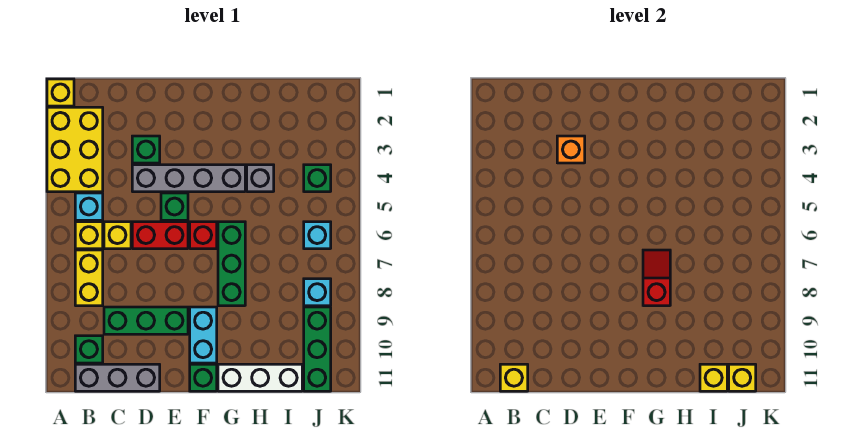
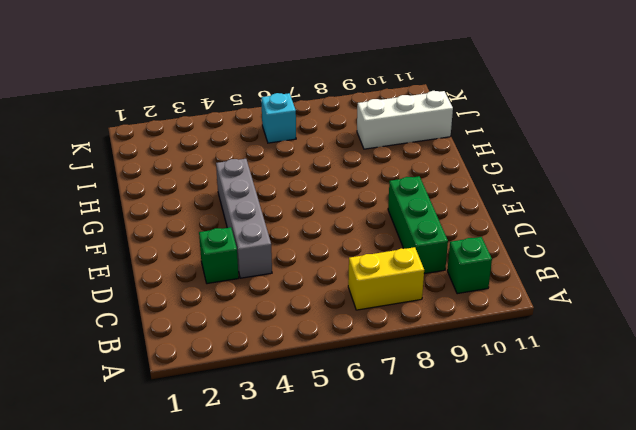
white brick I9:I11 level 1 -> white brick G11:I11 level 1
none -> yellow brick A1 level 1
none -> yellow brick A2:B4 level 1
none -> cyan brick B5 level 1

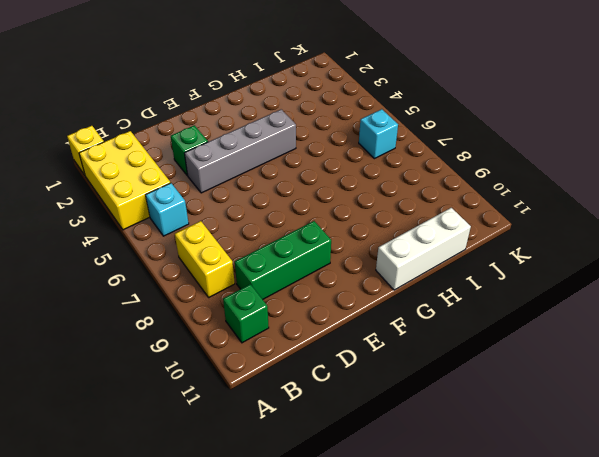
none -> yellow brick B6 level 1
none -> grey brick B11:D11 level 1
none -> yellow brick C6 level 1

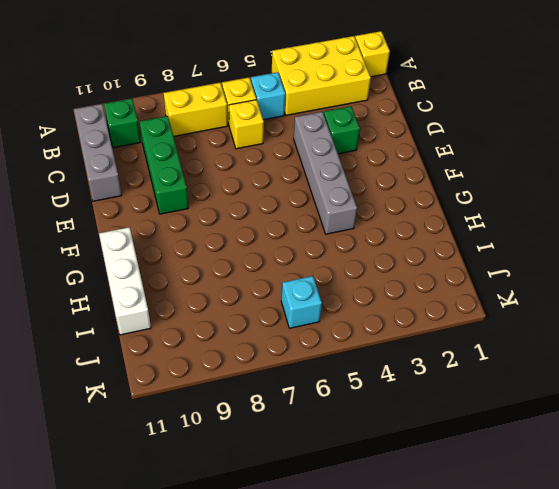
none -> red brick D6:E6 level 1
none -> green brick E5 level 1
none -> red brick F6 level 1

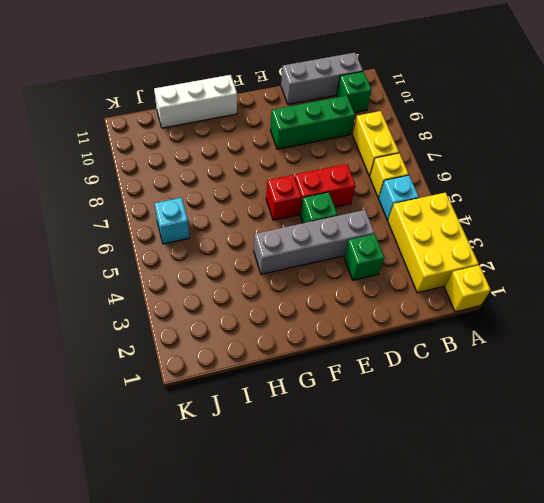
none -> yellow brick C6 level 1
none -> cyan brick F9:F10 level 1
none -> green brick F11 level 1

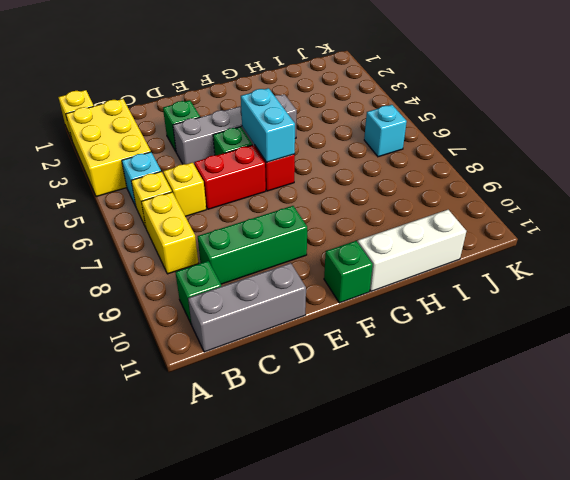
cyan brick F5:F6 level 2 -> cyan brick F9:F10 level 1
none -> green brick G6:G8 level 1
none -> grey brick H4 level 1
none -> green brick J4 level 1

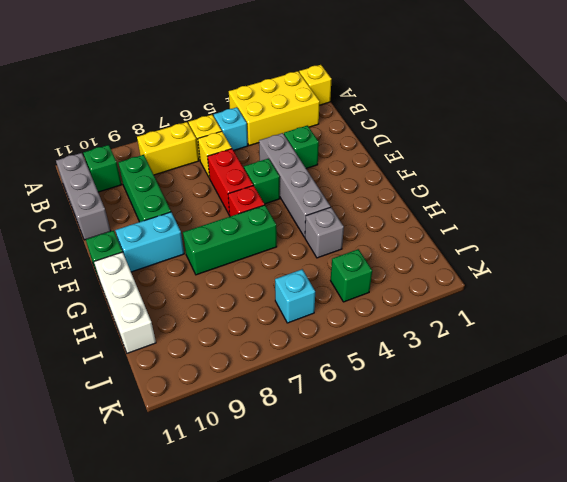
none -> cyan brick J8 level 1
none -> green brick J9:J11 level 1
none -> yellow brick B11 level 2

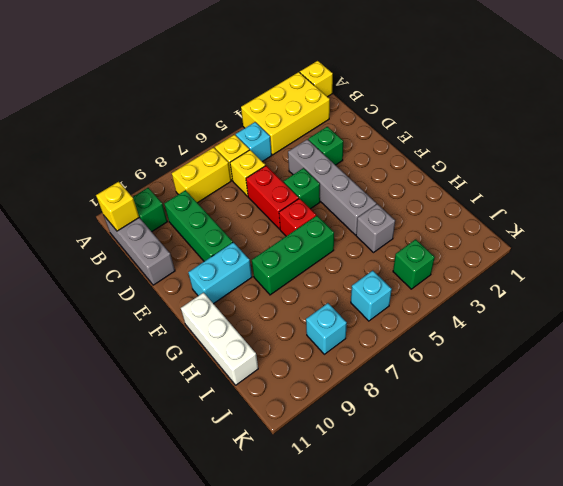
none -> green brick F11 level 1
none -> green brick J9:J11 level 1
none -> orange brick D3 level 2

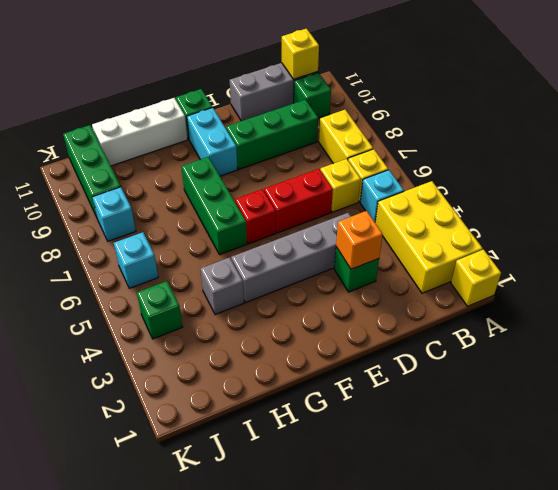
none -> green brick E5 level 1
none -> red slope G7:G8 level 2 top 8
none -> yellow brick I11 level 2

